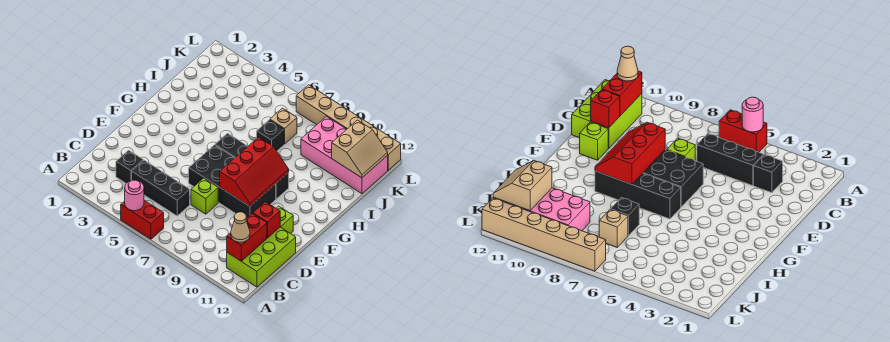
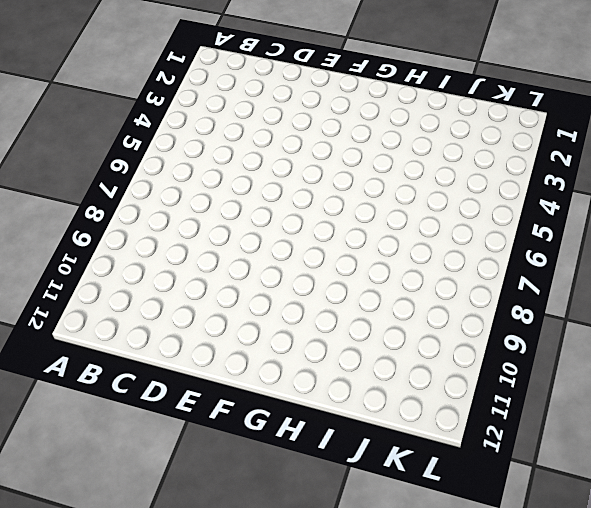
none -> red brick A5:A6 level 1
none -> lime brick B11:D12 level 1
none -> black brick C3 level 1

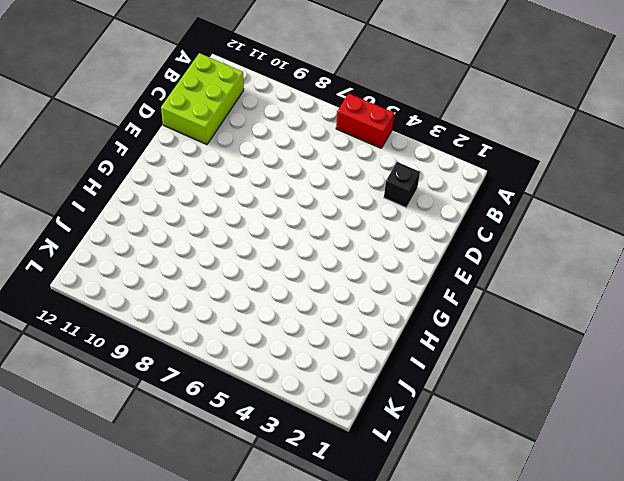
none -> black brick C4:C6 level 1
none -> lime brick D7 level 1
none -> black brick E6:F9 level 1

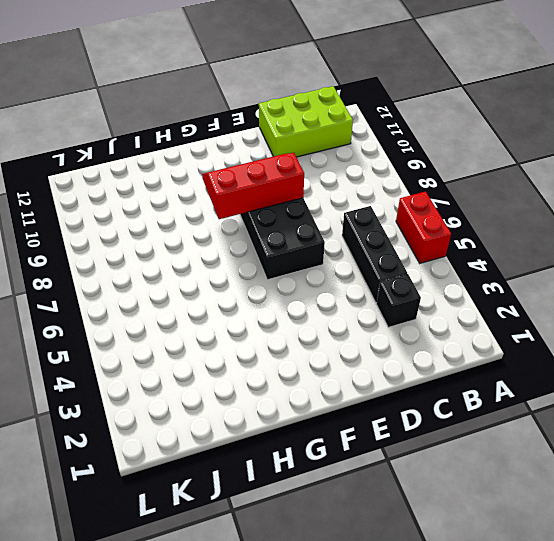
none -> lime brick D7 level 1
none -> lime brick E11 level 1
none -> black brick G6:G9 level 1

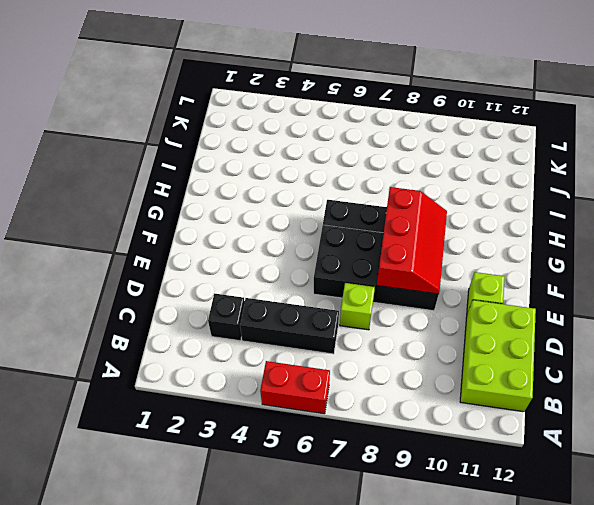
none -> black brick I7 level 1
none -> tan brick J7 level 1
none -> pink brick J9:K12 level 1

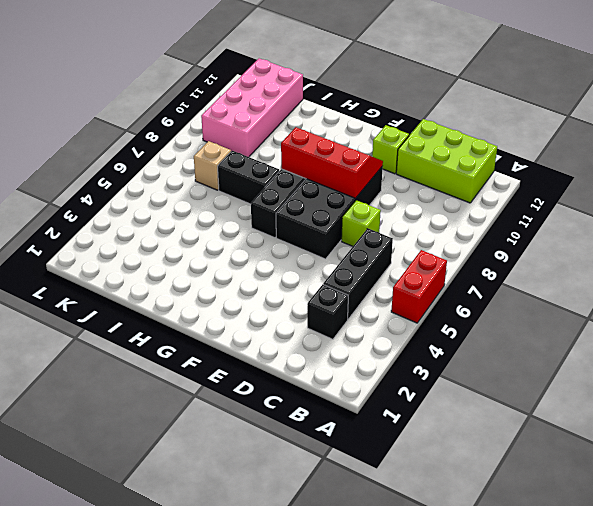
black brick H7:I7 level 1 -> black brick I7 level 1
none -> tan brick L7:L12 level 1
none -> pink round brick A5 level 2
none -> red brick B11:C11 level 2

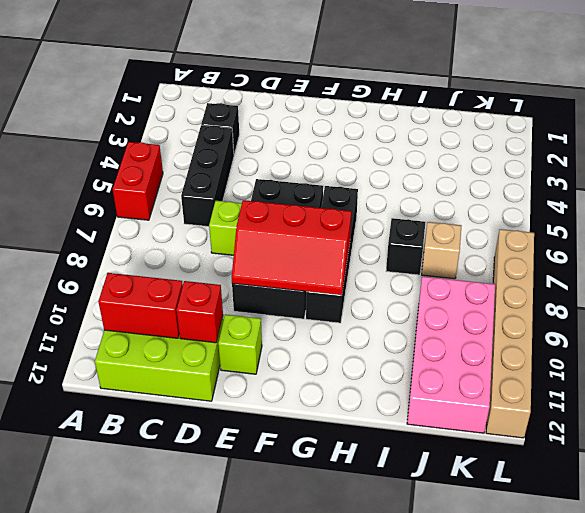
none -> pink round brick A5 level 2
none -> tan slope J11:K12 level 2 top 11
none -> tan cone B11 level 3

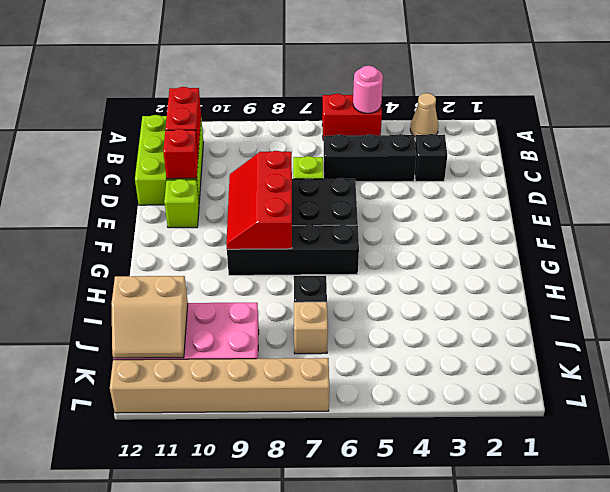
tan cone A3 level 1 -> tan cone B11 level 3
tan slope J11:K12 level 2 top J -> tan slope J11:K12 level 2 top 11

